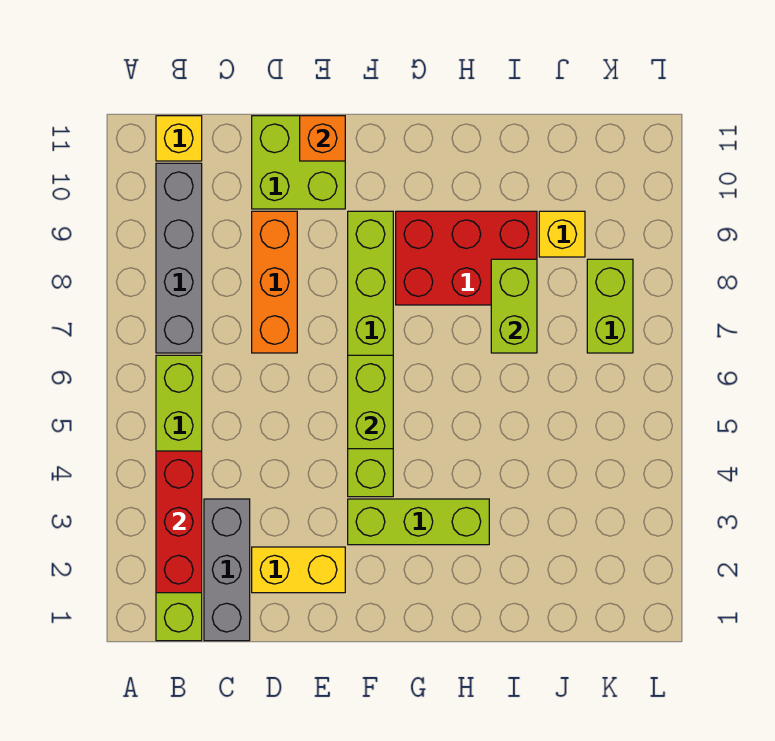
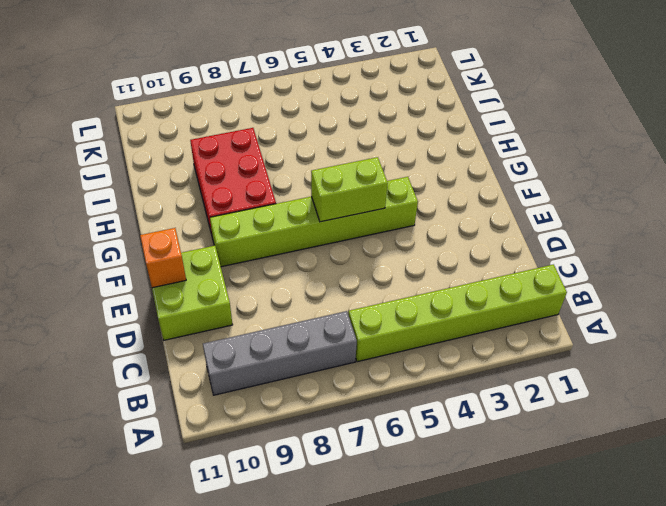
none -> yellow brick B11 level 1
none -> grey brick C1:C3 level 1
none -> yellow brick D2:E2 level 1

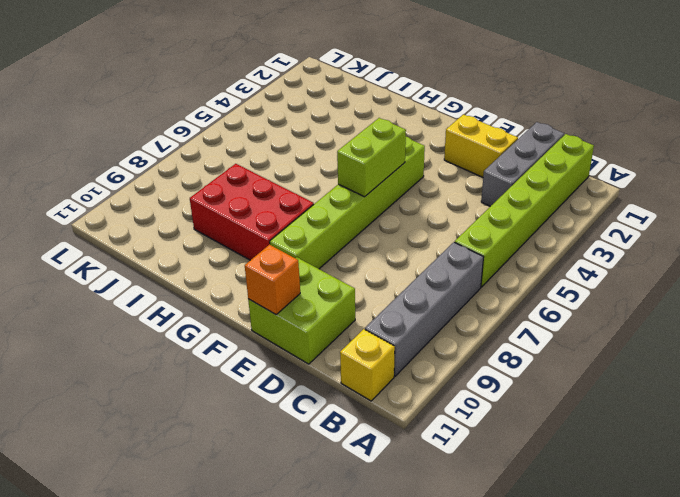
none -> orange brick D7:D9 level 1
none -> lime brick F3:H3 level 1
none -> yellow brick J9 level 1

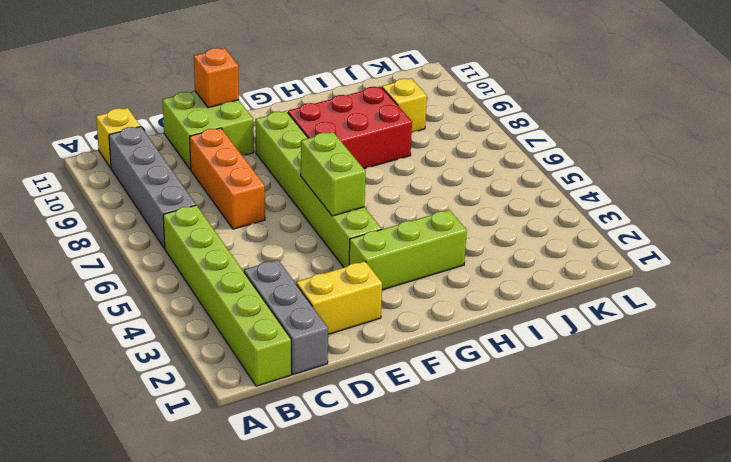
none -> lime brick K7:K8 level 1
none -> red brick B2:B4 level 2
none -> lime brick I7:I8 level 2

